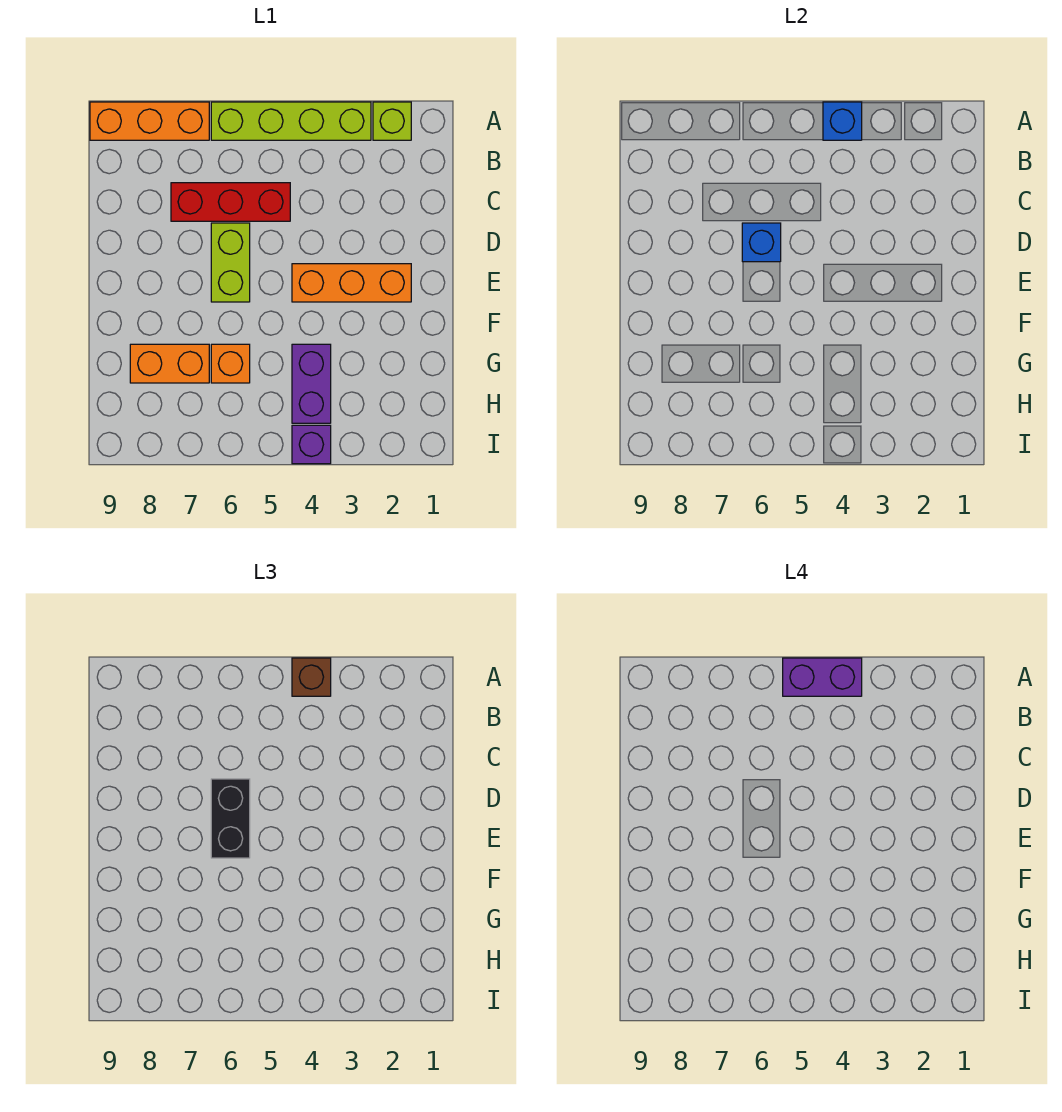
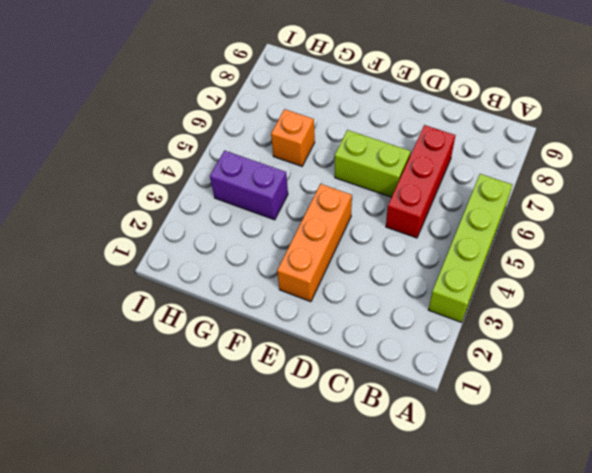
none -> lime brick A2 level 1
none -> orange brick A7:A9 level 1
none -> orange brick G7:G8 level 1

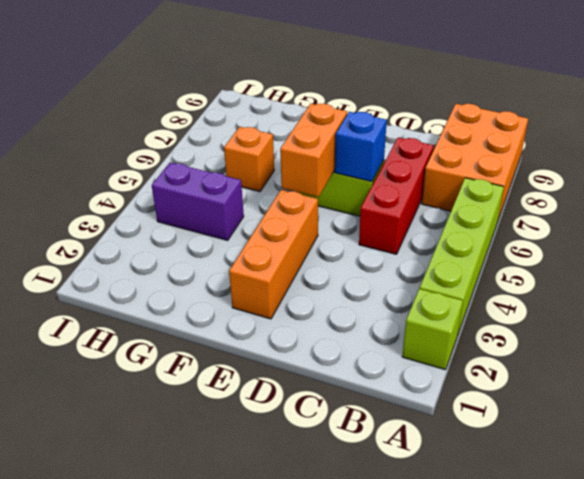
orange brick A7:B9 level 1 -> orange brick A7:A9 level 1
orange brick E5:E6 level 2 -> orange brick G7:G8 level 1
none -> purple brick I4 level 1
none -> blue brick A4 level 2
none -> brown brick A4 level 3

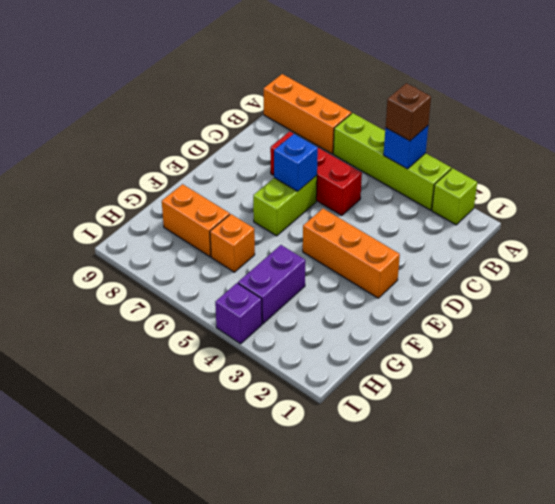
none -> black brick D6:E6 level 3
none -> purple brick A4:A5 level 4

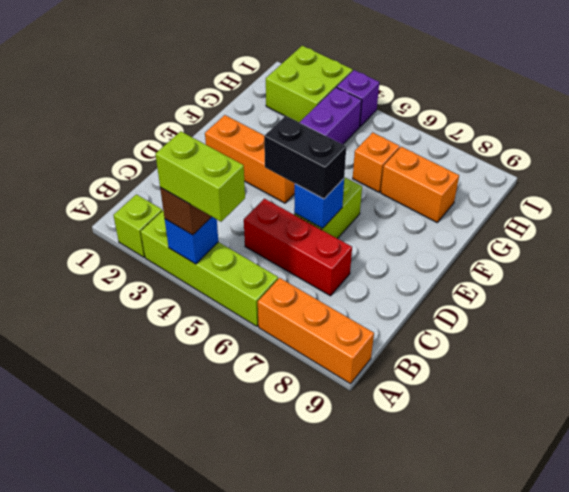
lime brick A4:A5 level 4 -> purple brick A4:A5 level 4
black brick D5:D6 level 3 -> black brick D6:E6 level 3
lime brick H2:I3 level 1 -> none

